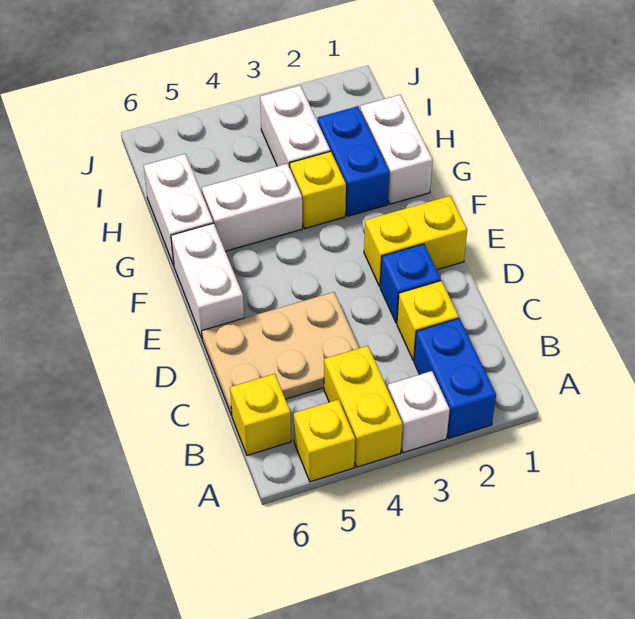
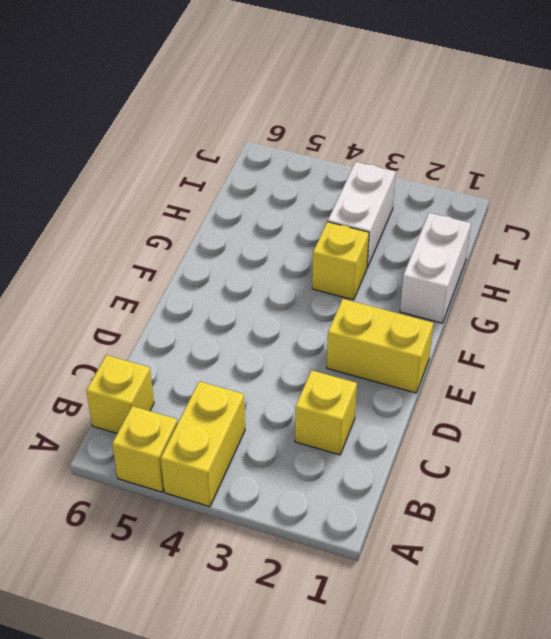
none -> blue brick A2:B2 level 1
none -> white brick A3 level 1
none -> tan plate C4:D6 level 1

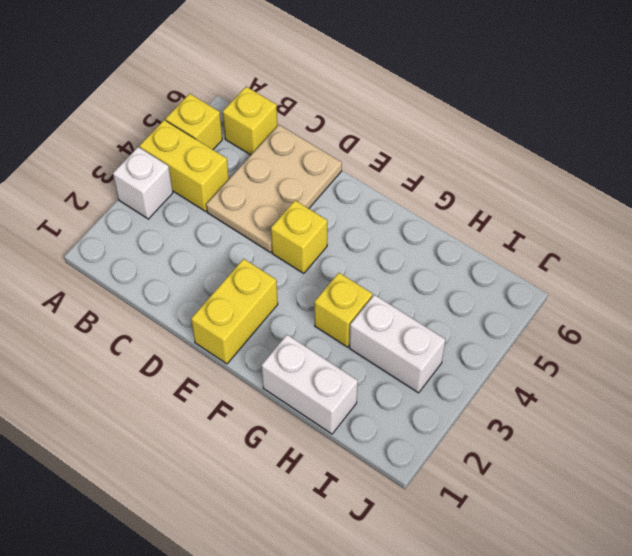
yellow brick E4 level 1 -> yellow brick C2 level 1
none -> blue brick A2:B2 level 1
none -> blue brick D2 level 1
none -> white brick E6:F6 level 1

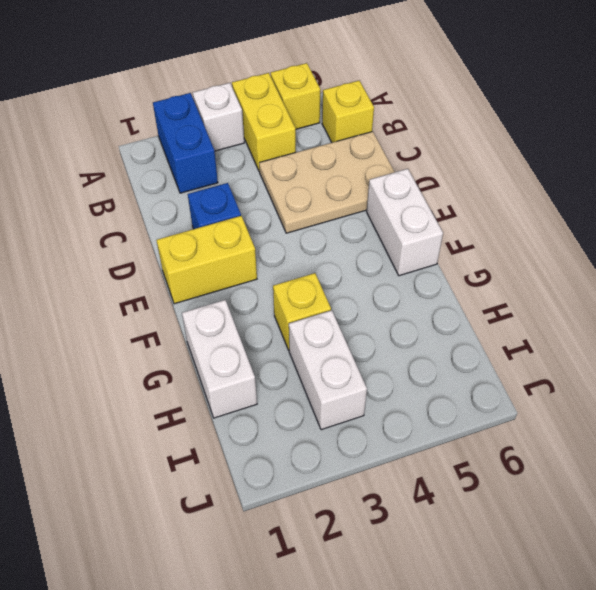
none -> yellow brick C2 level 1
none -> blue brick G2:H2 level 1
none -> white brick G4:G5 level 1

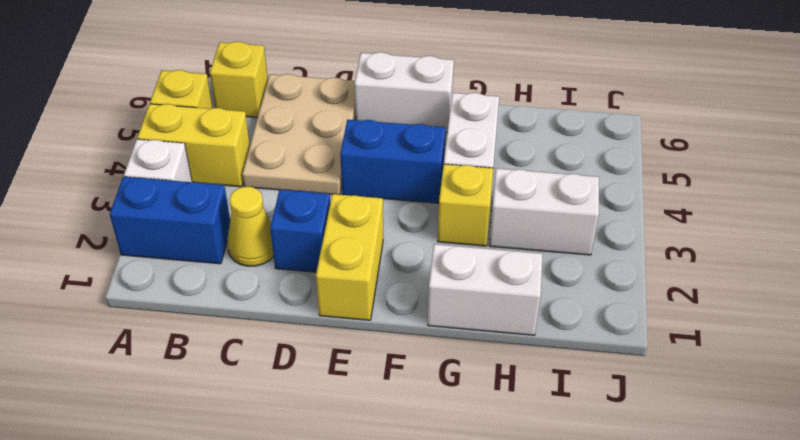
yellow cone C2 level 1 -> yellow brick C2 level 1
blue brick E4:F4 level 1 -> blue brick G2:H2 level 1
none -> white brick G6:H6 level 1

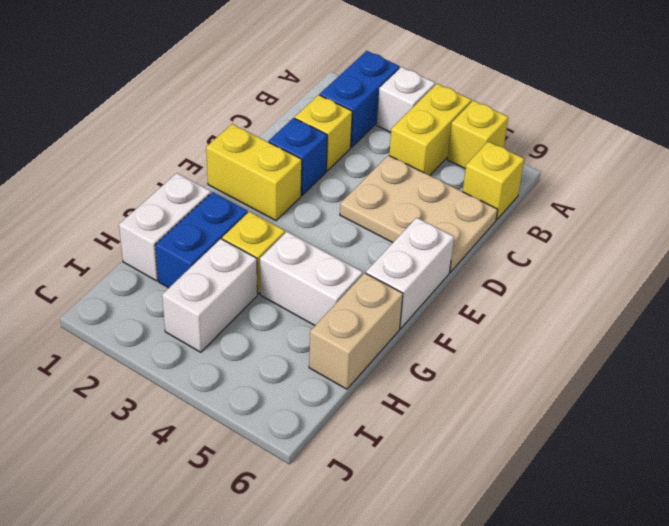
tan brick G6:H6 level 1 -> white brick G6:H6 level 1

